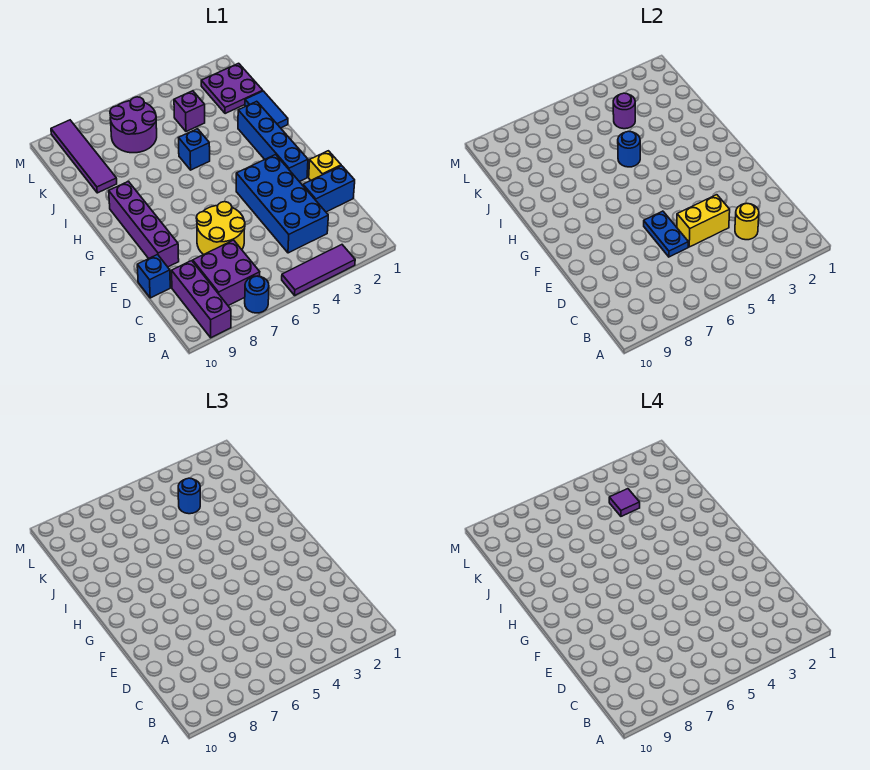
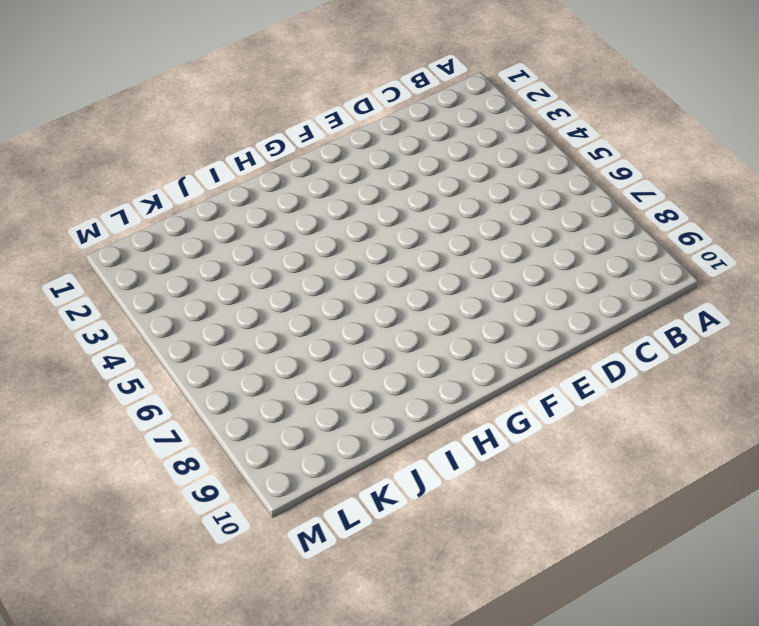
none -> purple tile A3:A5 level 1
none -> blue round brick A7 level 1
none -> purple brick A9:C9 level 1

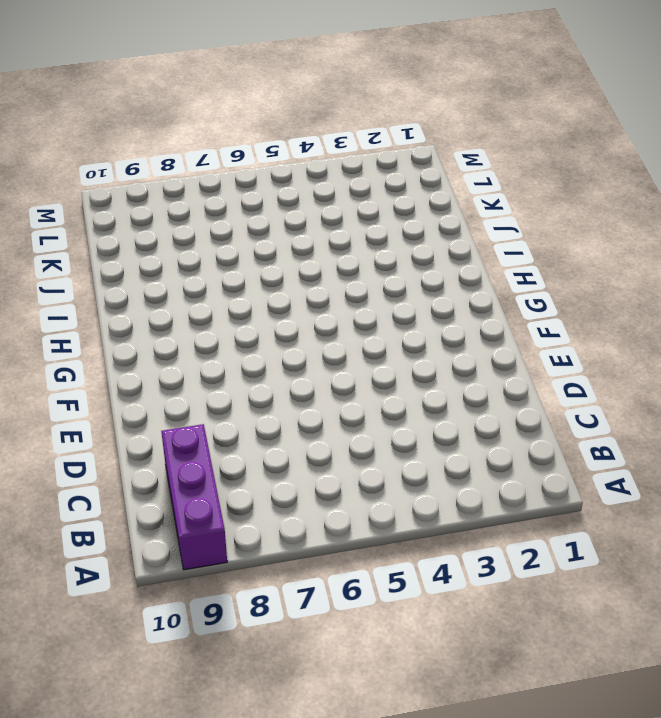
none -> purple tile A3:A5 level 1
none -> blue round brick A7 level 1
none -> purple brick B7:C8 level 1

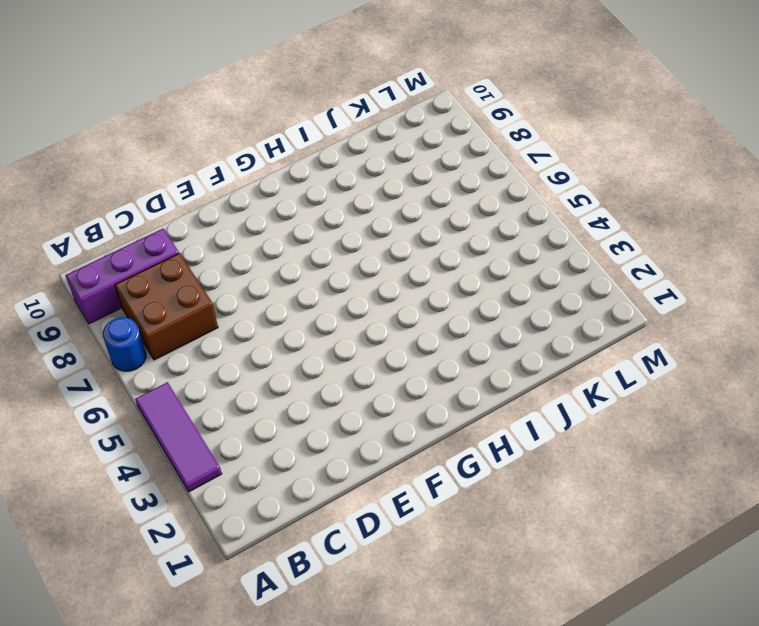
brown brick B7:C8 level 1 -> purple brick B7:C8 level 1
none -> blue brick C3:F4 level 1
none -> blue brick D1:D2 level 1
none -> yellow round brick D6:E7 level 1

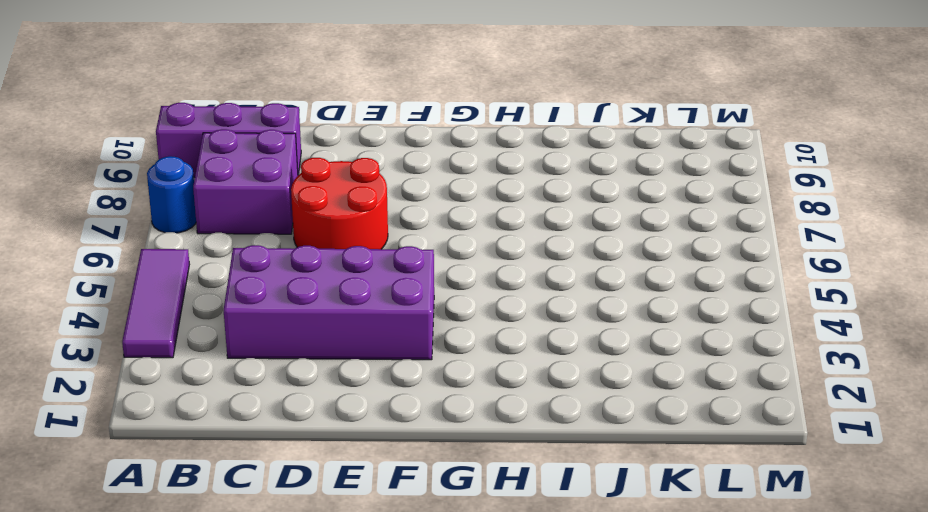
purple brick C3:F4 level 1 -> blue brick C3:F4 level 1
red round brick D6:E7 level 1 -> yellow round brick D6:E7 level 1
none -> blue brick D1:D2 level 1
none -> blue brick D10 level 1
none -> yellow brick E1 level 1

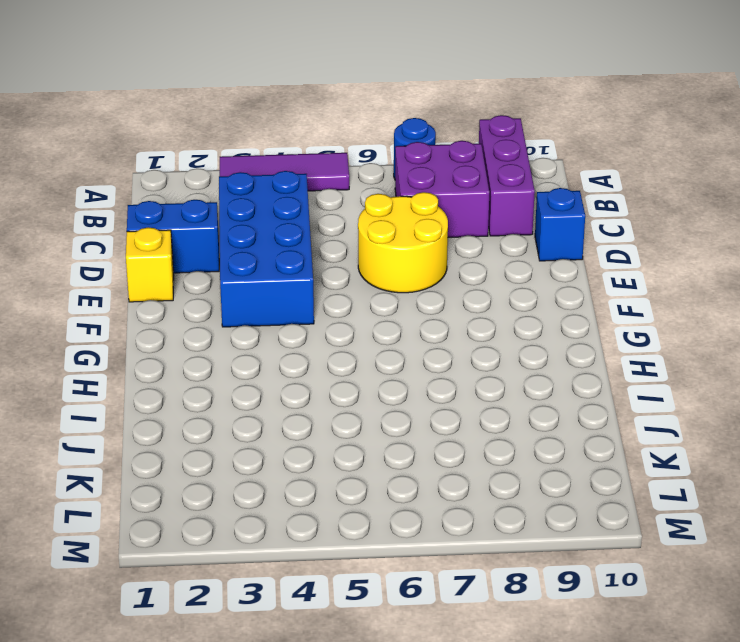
none -> purple brick E9:H9 level 1
none -> blue brick F2:I2 level 1
none -> blue tile I1:J1 level 1

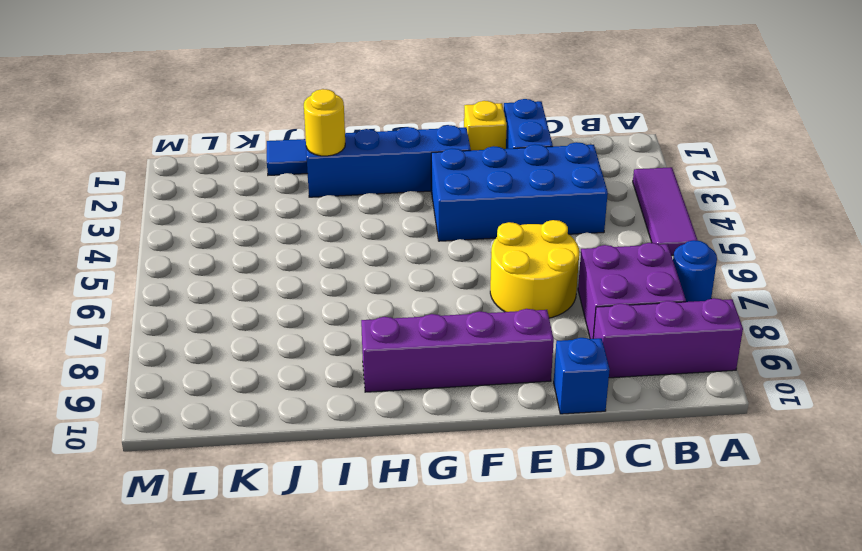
yellow round brick I2 level 2 -> yellow round brick C3 level 2
none -> blue brick I5 level 1
none -> purple tile J9:M9 level 1
none -> purple plate K1:L2 level 1

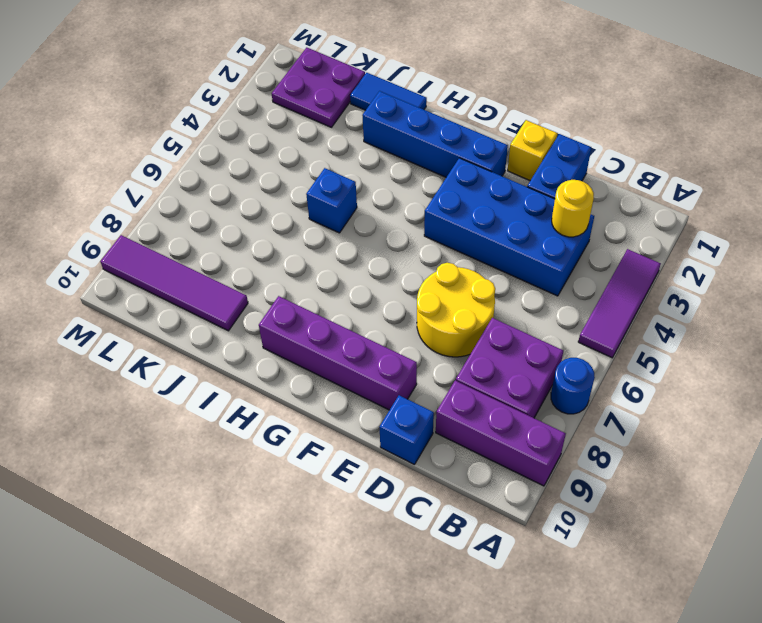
none -> purple brick K4 level 1
none -> purple round brick K6:L7 level 1
none -> yellow brick D4:D5 level 2

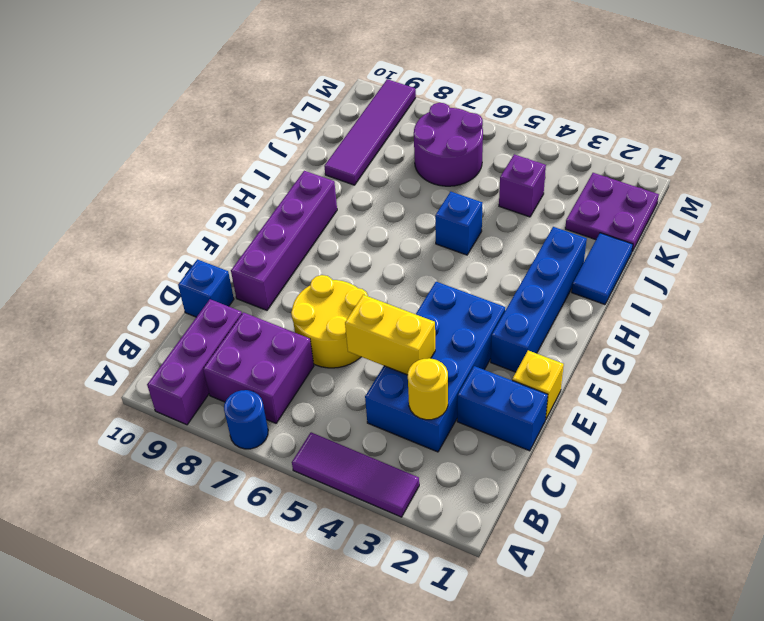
none -> blue plate D6:E6 level 2
none -> blue round brick I5 level 2
none -> purple round brick K4 level 2

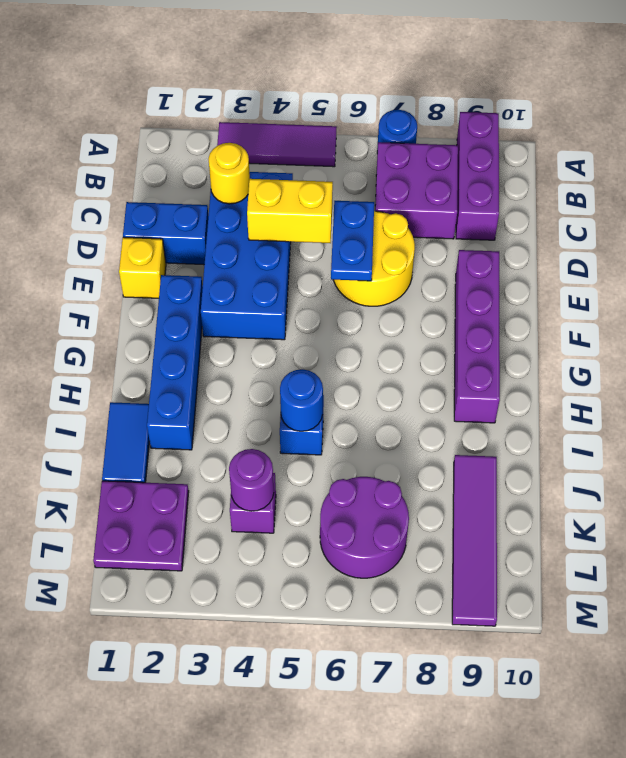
none -> blue brick D10 level 1
none -> blue round brick K4 level 3
none -> purple tile K4 level 4

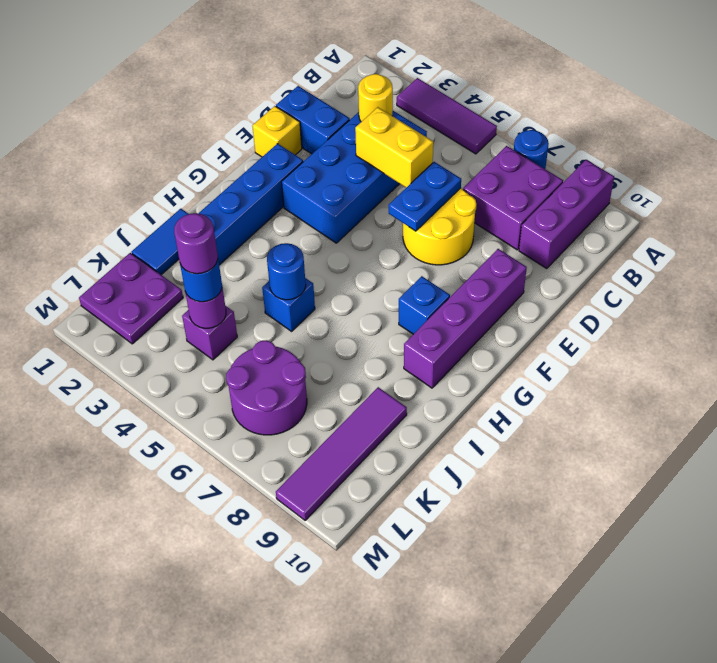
blue brick G8 level 1 -> blue brick D10 level 1
purple round brick K4 level 4 -> purple tile K4 level 4

